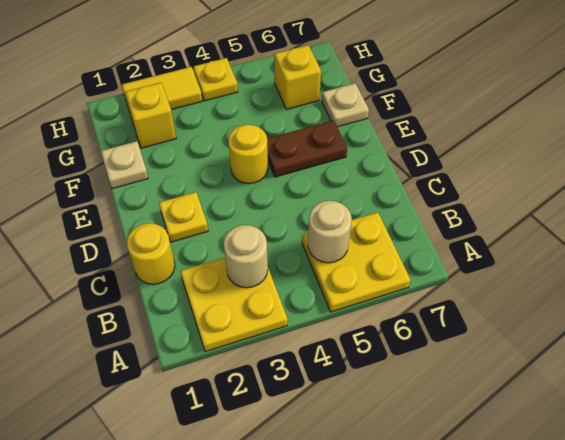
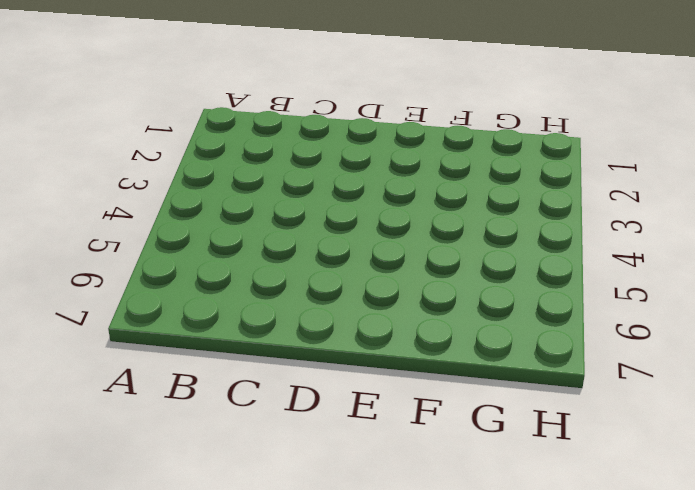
none -> yellow plate A2:B3 level 1
none -> yellow plate A5:B6 level 1
none -> yellow round brick C1 level 1

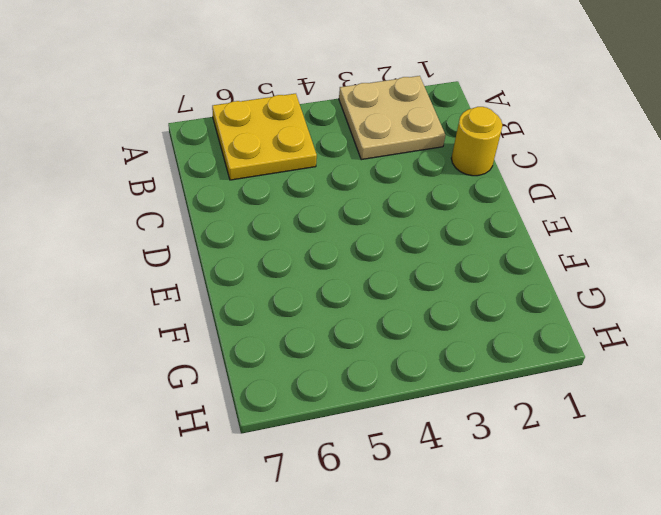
tan plate A2:B3 level 1 -> yellow plate A2:B3 level 1
none -> yellow plate D2 level 1
none -> yellow round brick E4 level 1
none -> brown plate E5:E6 level 1

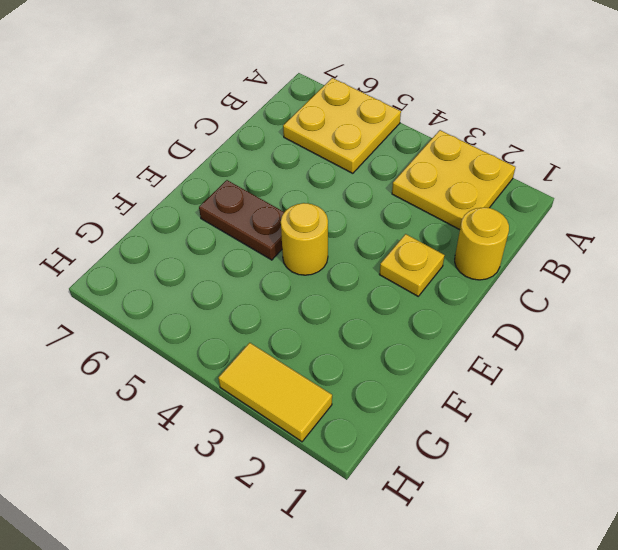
none -> tan plate F1 level 1
none -> tan plate F7 level 1
none -> yellow brick G2 level 1

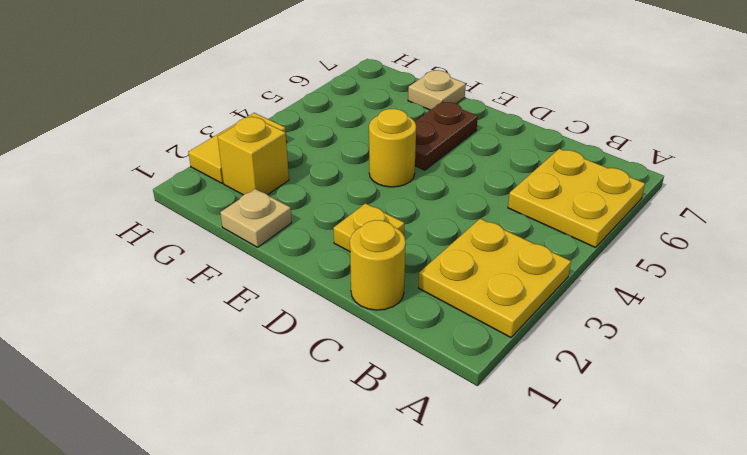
none -> yellow brick G6 level 1
none -> yellow plate H4 level 1
none -> tan round brick B3 level 2

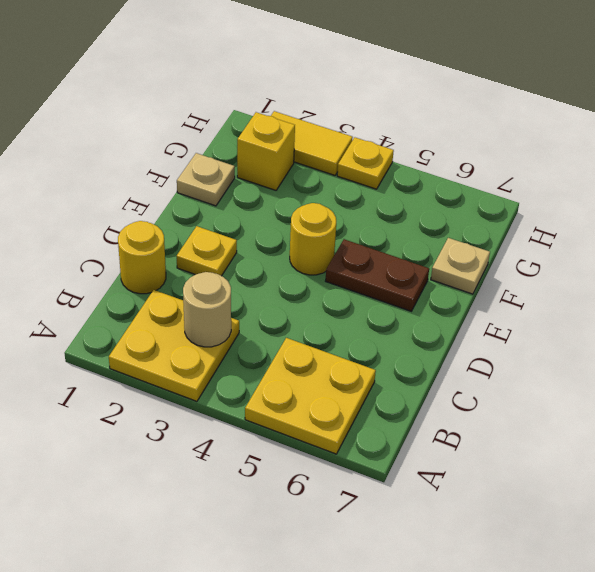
none -> yellow brick G6 level 1
none -> tan round brick B5 level 2

